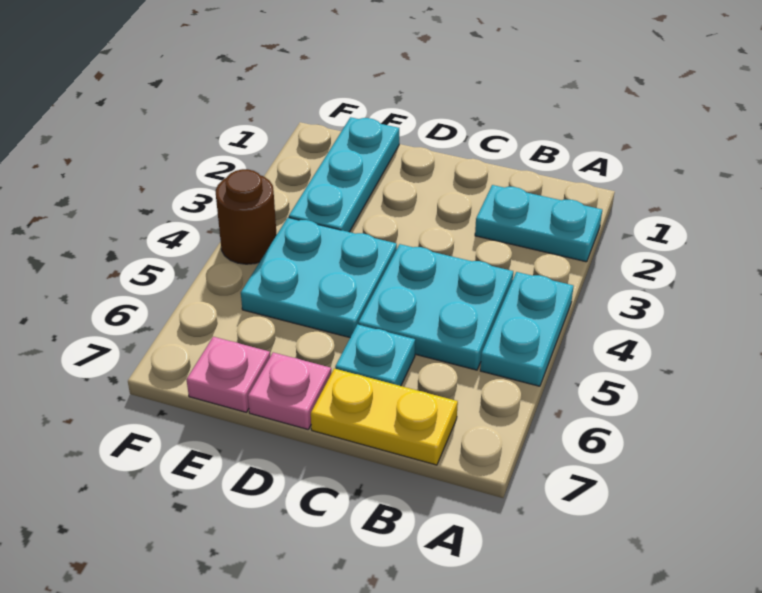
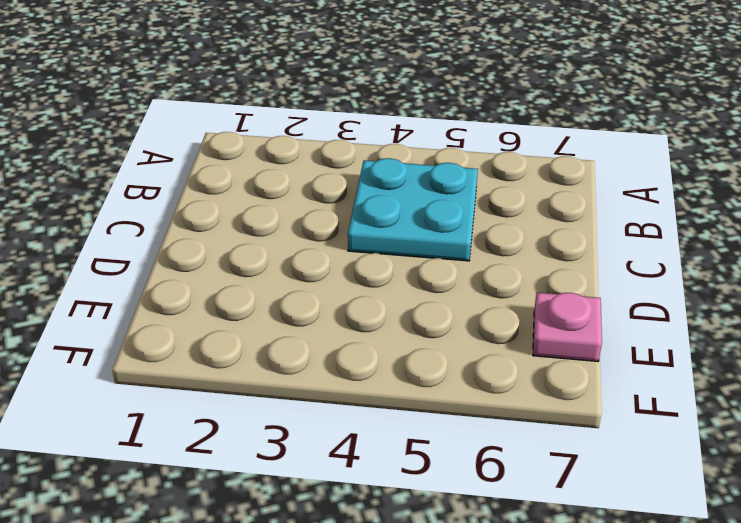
none -> cyan plate A2:B2 level 1
none -> cyan plate A4:A5 level 1

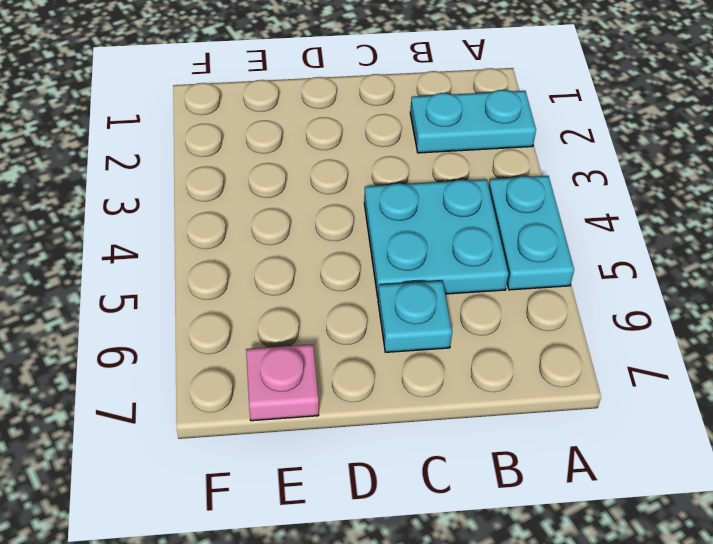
none -> yellow plate B7:C7 level 1
none -> cyan plate D4:E5 level 1

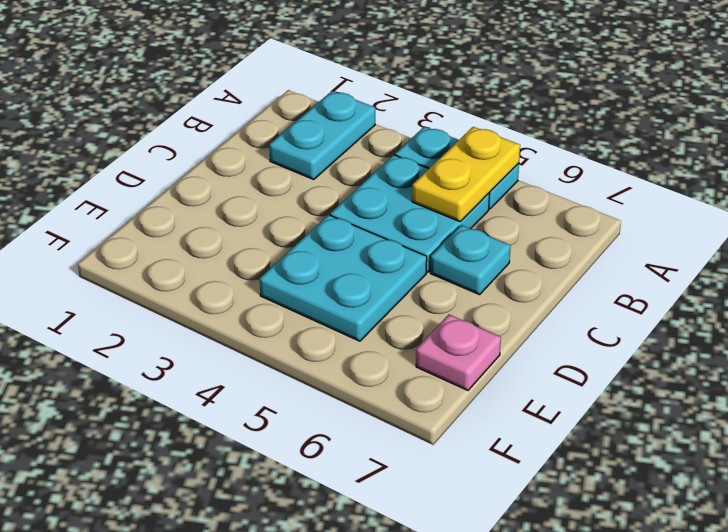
yellow plate A5:B5 level 2 -> yellow plate B7:C7 level 1
none -> pink plate D7 level 1
none -> cyan plate E1:E3 level 1

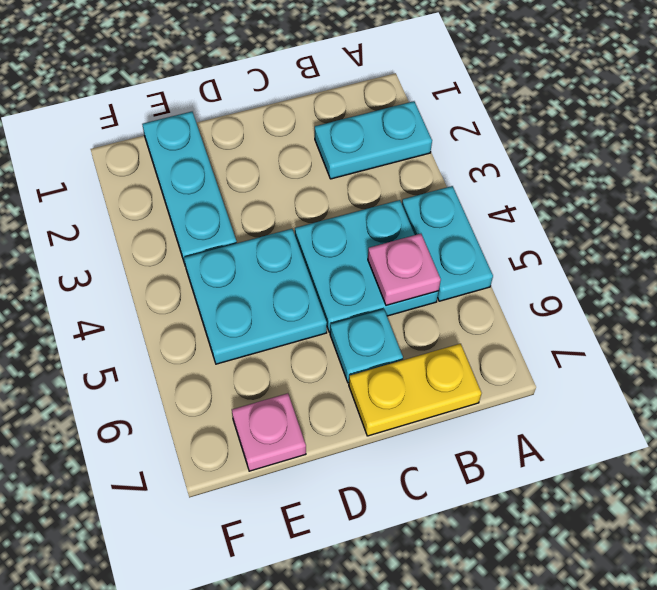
pink plate B5 level 2 -> pink plate D7 level 1
none -> brown round brick F4 level 1

